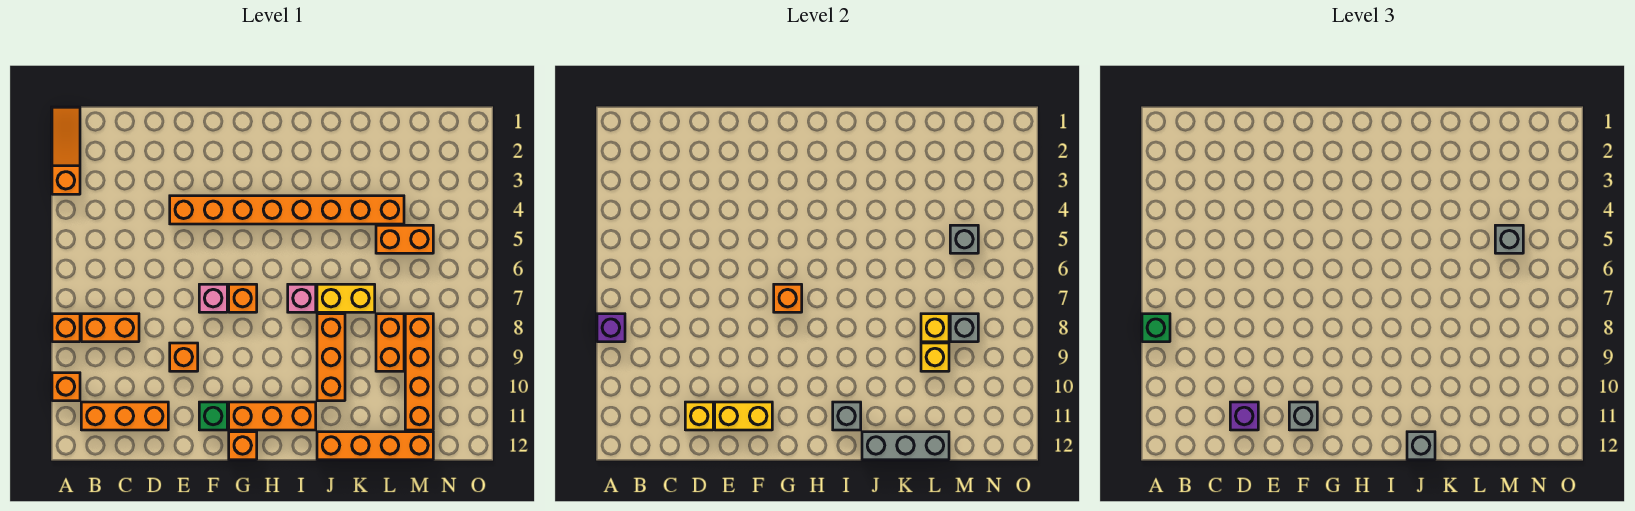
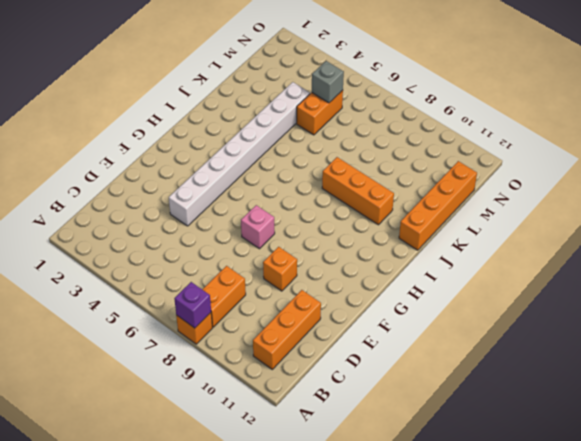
white brick E4:L4 level 1 -> orange brick E4:L4 level 1
none -> orange slope A1:A3 level 1 top 3
none -> orange brick A10 level 1
none -> green brick F11 level 1
none -> orange brick G7 level 1

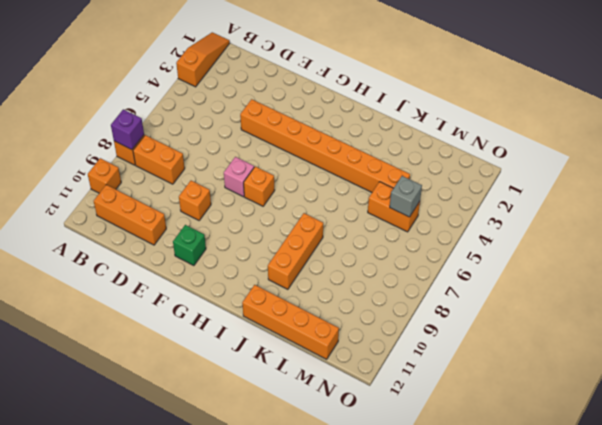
none -> orange brick G11:I11 level 1
none -> orange brick G12 level 1
none -> pink brick I7 level 1
none -> yellow brick J7:K7 level 1

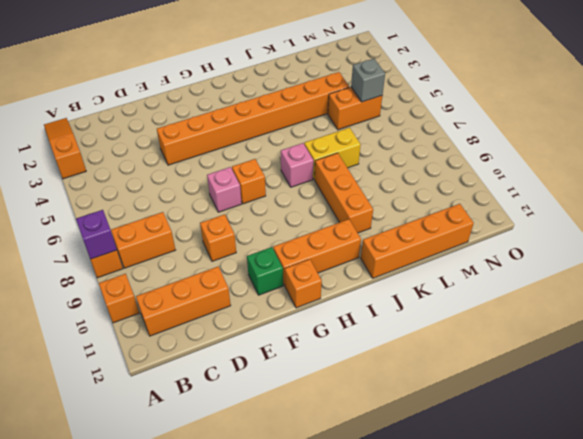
none -> orange brick L8:L9 level 1
none -> orange brick M8:M11 level 1
none -> yellow brick D11 level 2
none -> yellow brick E11:F11 level 2

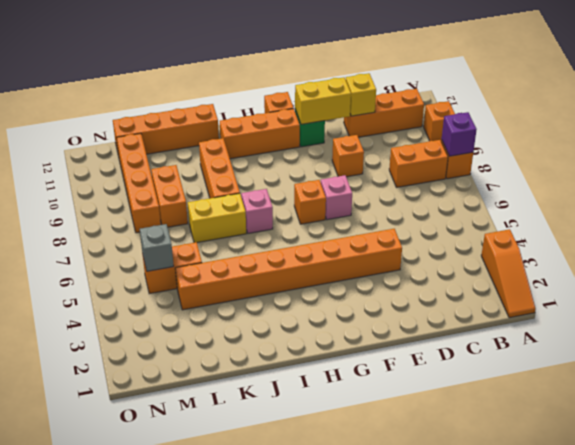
none -> orange brick G7 level 2
none -> grey brick I11 level 2
none -> grey brick J12:L12 level 2
none -> yellow brick L8 level 2

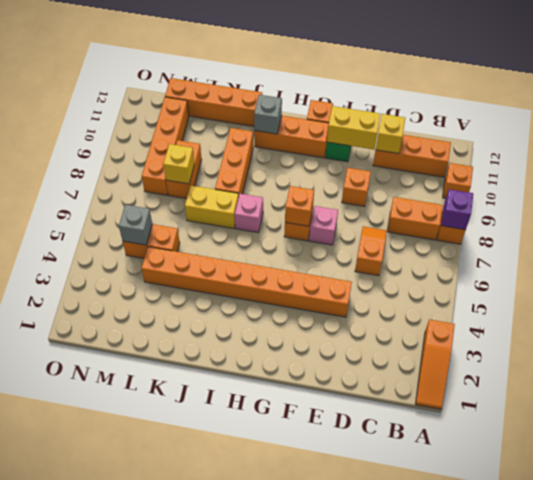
orange slope D6:D7 level 1 top 6 -> none
none -> grey brick J12:L12 level 2
none -> yellow brick L9 level 2
none -> grey brick M8 level 2
none -> green brick A8 level 3

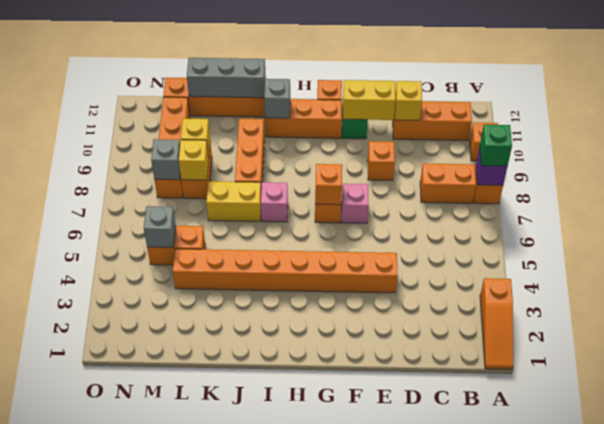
none -> purple brick D11 level 3
none -> grey brick F11 level 3
none -> grey brick J12 level 3
none -> grey brick M5 level 3

